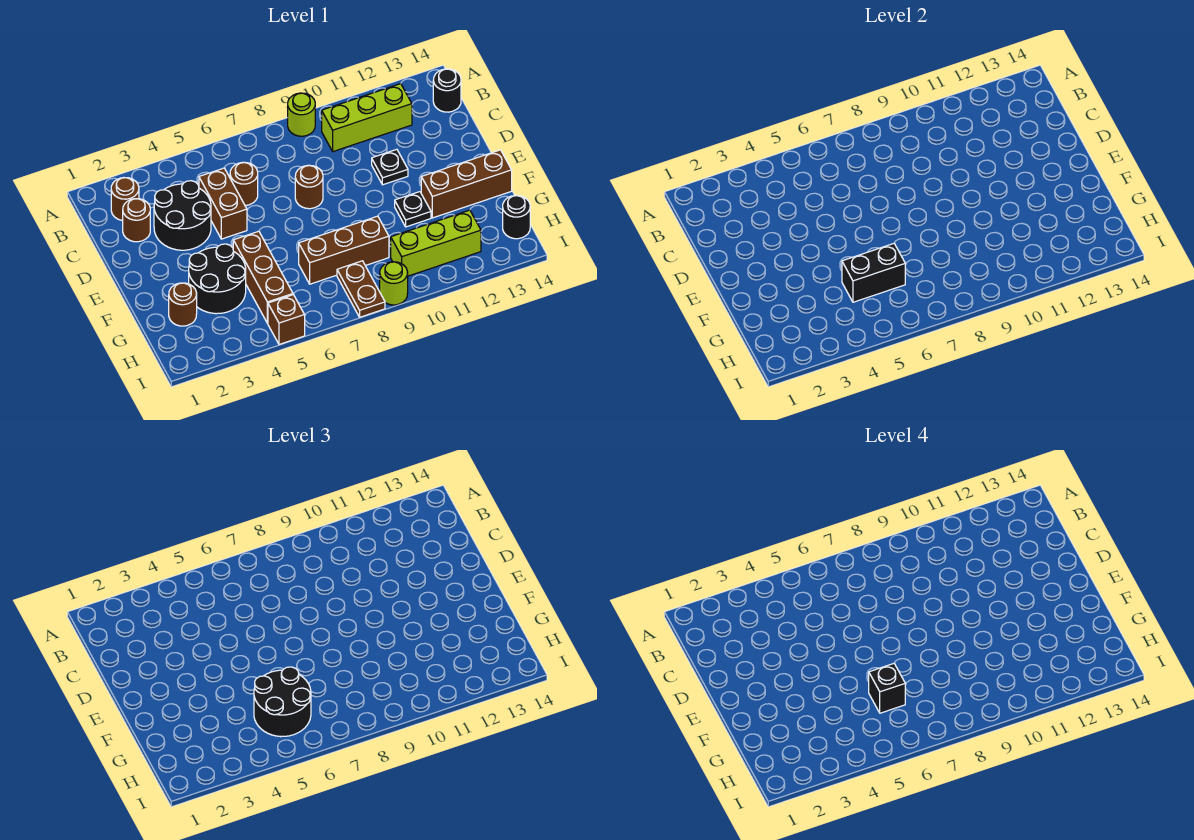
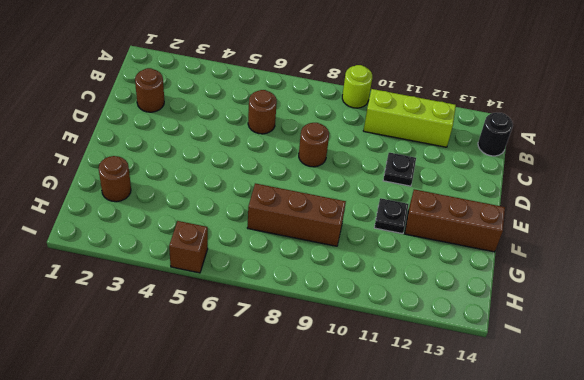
none -> brown round brick B2 level 1
none -> black round brick C3:D4 level 1
none -> brown brick C5:D5 level 1

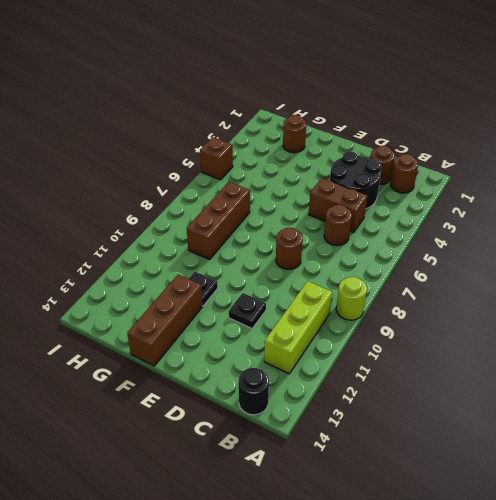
none -> black round brick F3:G4 level 1
none -> brown brick F5:H5 level 1
none -> brown plate H8:I8 level 1

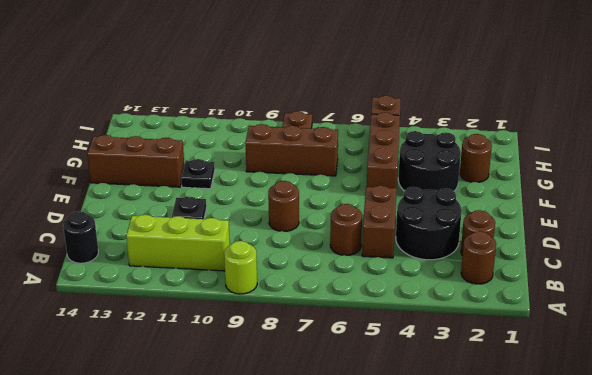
none -> lime brick H10:H12 level 1
none -> black round brick H14 level 1
none -> lime round brick I9 level 1

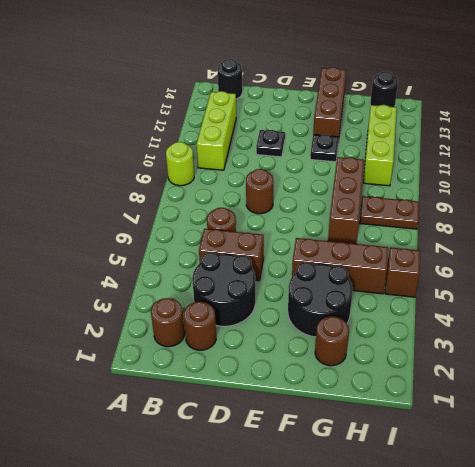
none -> lime round brick I9 level 1
none -> black brick G5:G6 level 2
none -> black round brick G5:H6 level 3

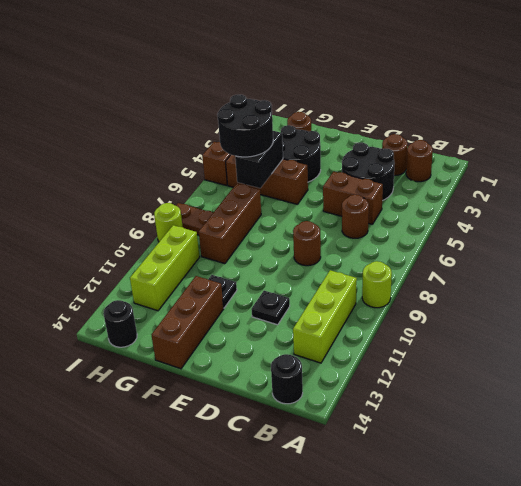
none -> black brick G6 level 4

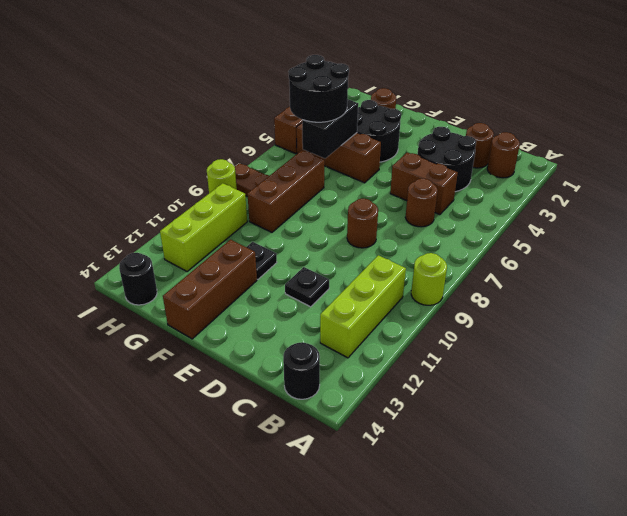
none -> black brick G6 level 4

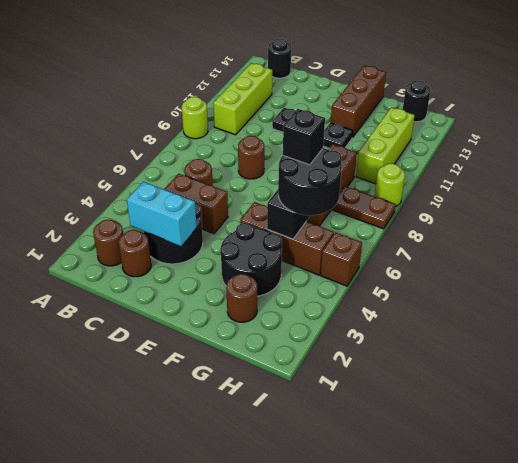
cyan brick C3:D3 level 2 -> none

